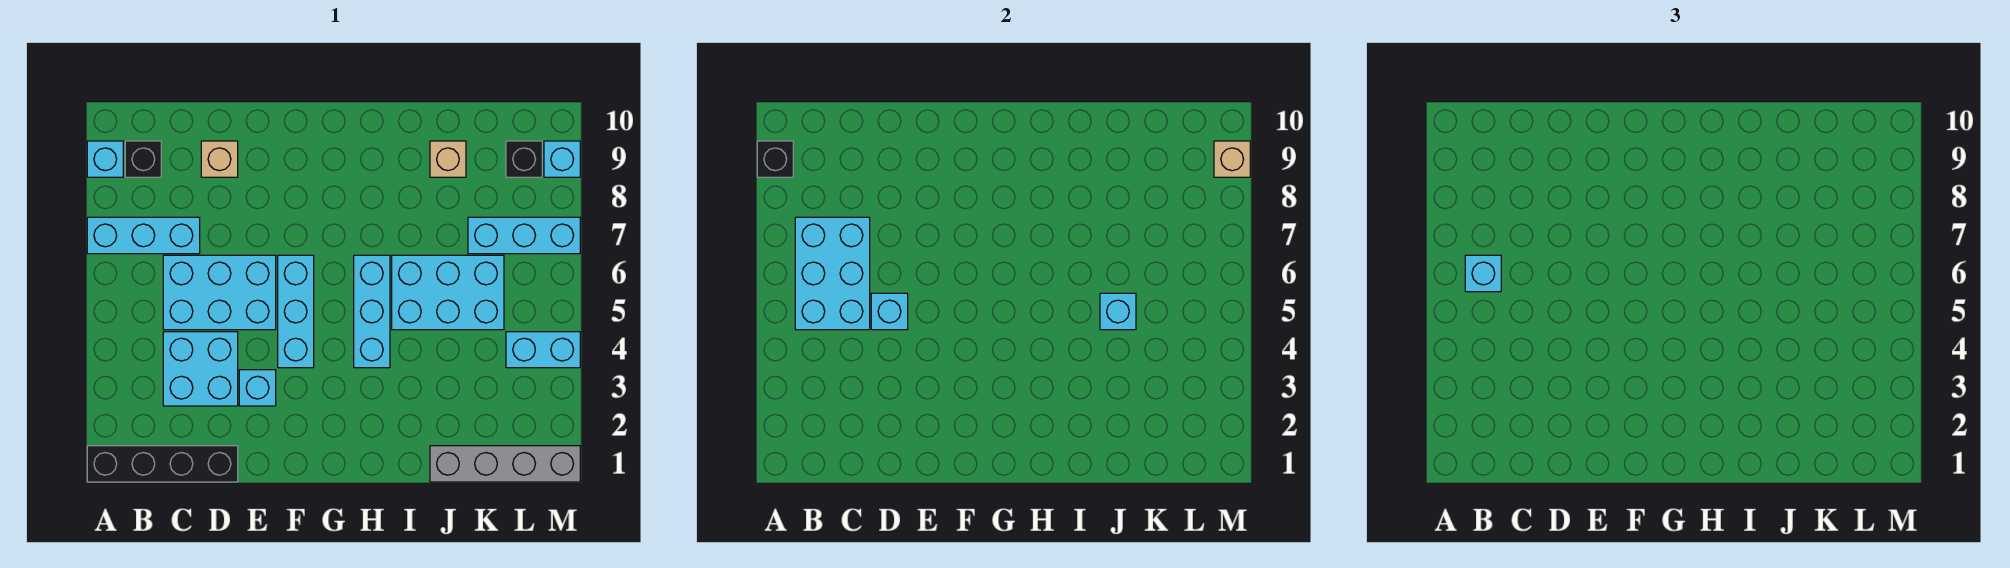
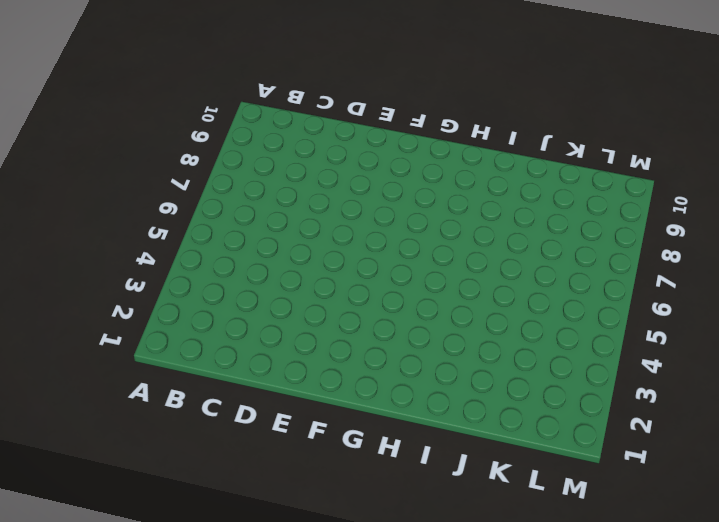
none -> black brick A1:D1 level 1
none -> cyan brick A7:C7 level 1
none -> cyan brick A9 level 1

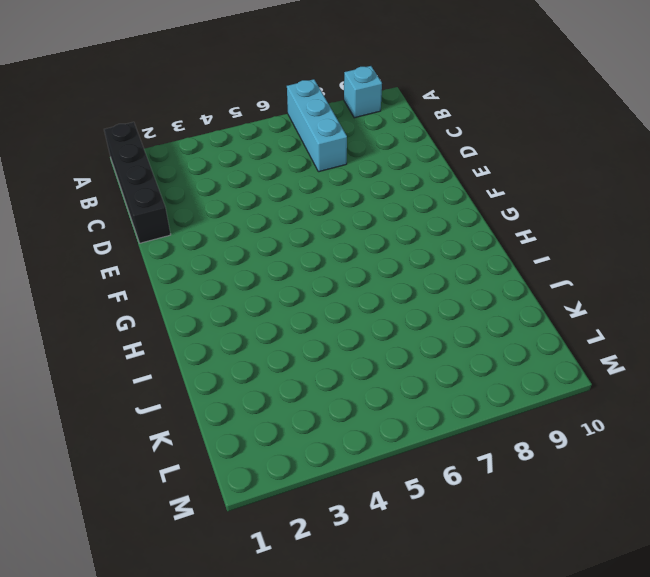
none -> black brick B9 level 1
none -> cyan brick C3:D4 level 1
none -> cyan brick C5:E6 level 1

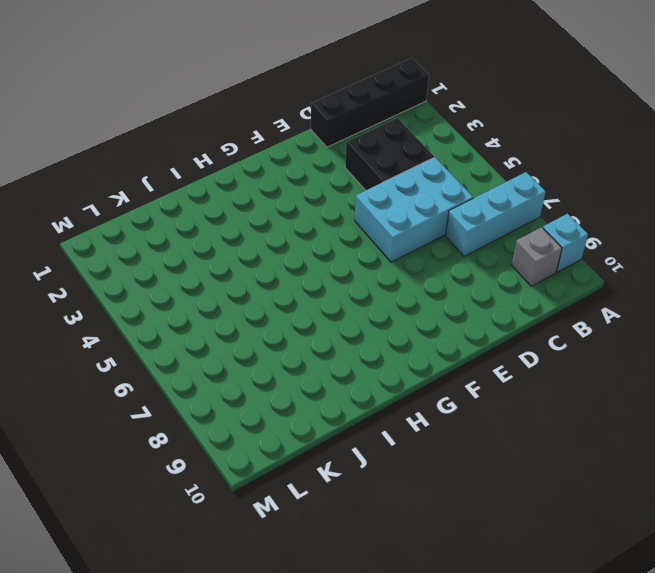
grey brick B9 level 1 -> black brick B9 level 1
black brick C3:D4 level 1 -> cyan brick C3:D4 level 1
none -> tan brick D9 level 1
none -> cyan brick E3 level 1
none -> cyan brick F4:F6 level 1

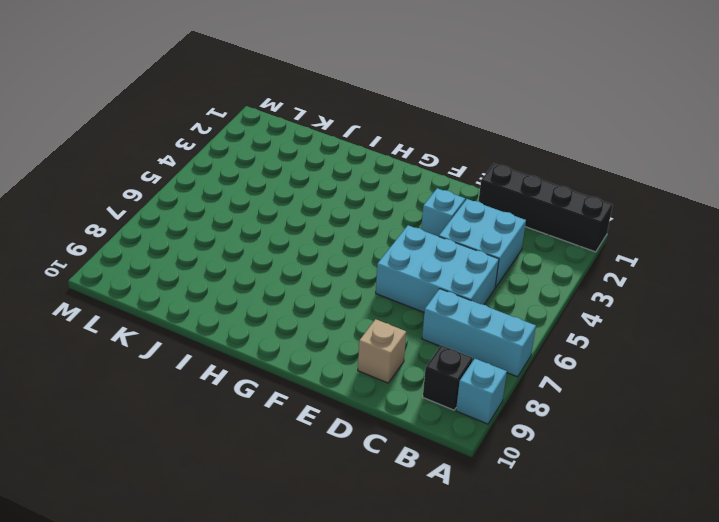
none -> cyan brick F4:F6 level 1
none -> cyan brick H4:H6 level 1
none -> cyan brick I5:K6 level 1

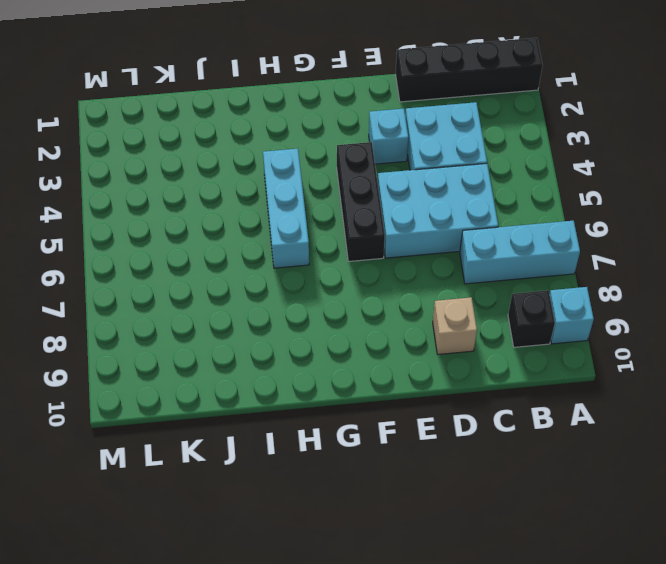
black brick F4:F6 level 1 -> cyan brick F4:F6 level 1
none -> cyan brick I5:K6 level 1
none -> grey brick J1:M1 level 1
none -> tan brick J9 level 1

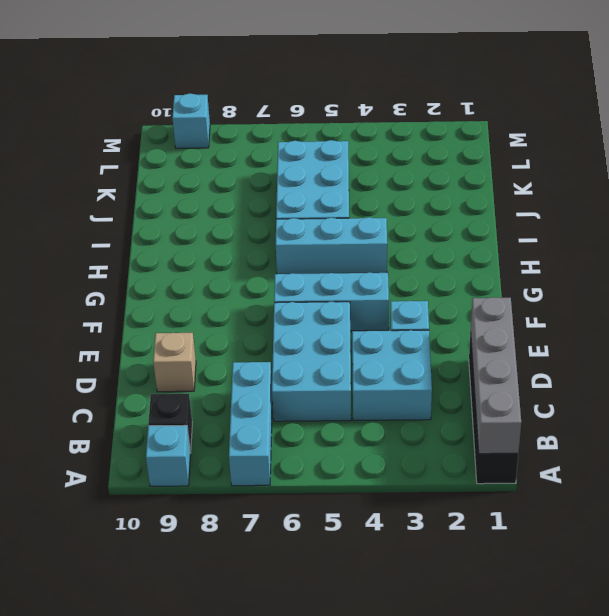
grey brick A1:D1 level 2 -> grey brick J1:M1 level 1
none -> tan brick J9 level 1
none -> cyan brick K7:M7 level 1
none -> cyan brick L4:M4 level 1

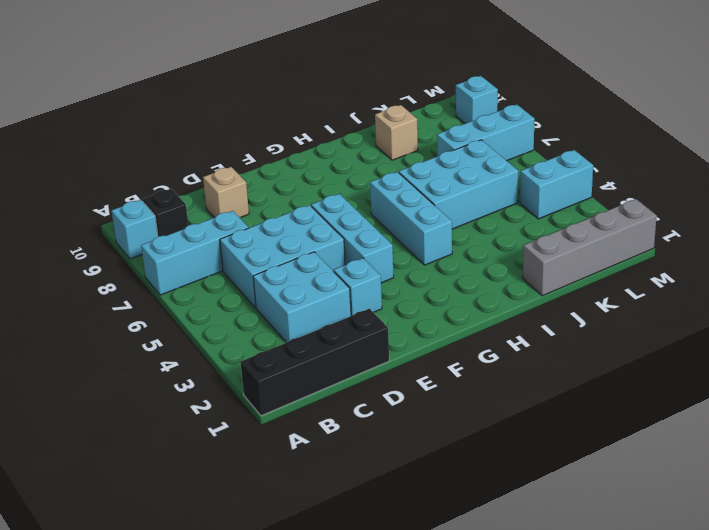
none -> black brick L9 level 1
none -> black brick A9 level 2
none -> cyan brick B5:C7 level 2

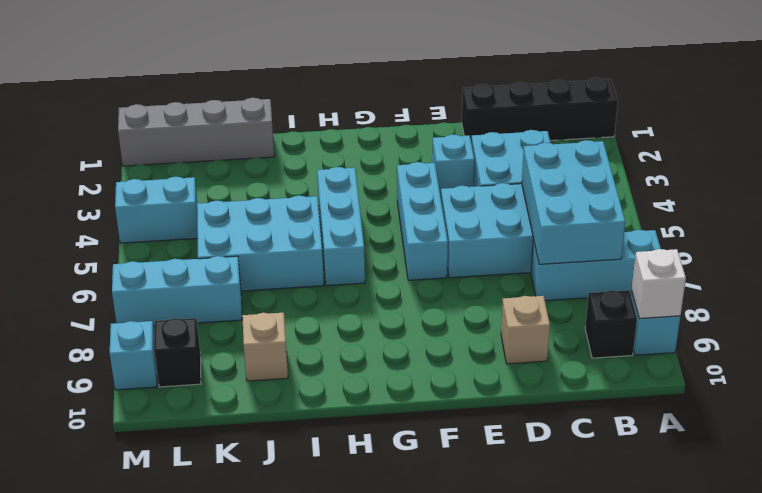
white brick A9 level 2 -> black brick A9 level 2
none -> cyan brick D5 level 2
none -> cyan brick J5 level 2
none -> tan brick M9 level 2

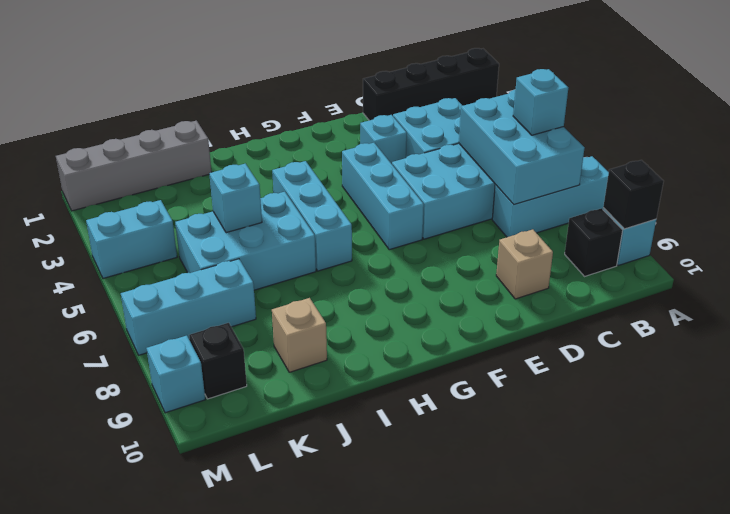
none -> cyan brick D5 level 2
none -> tan brick M9 level 2

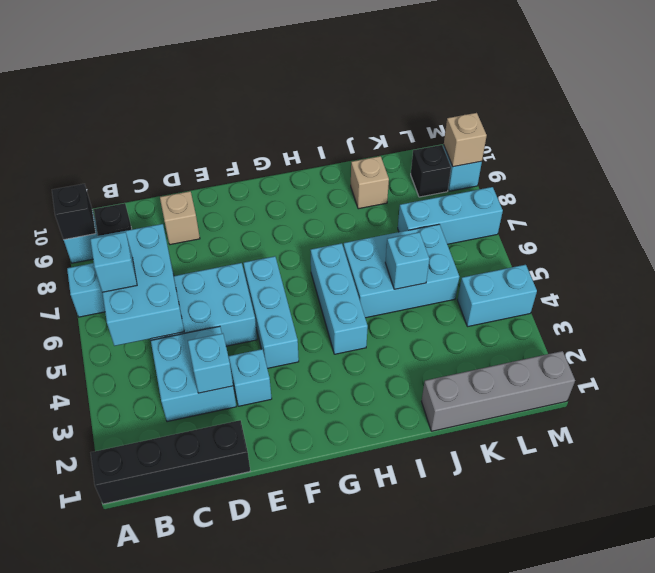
cyan brick D3 level 2 -> cyan brick D5 level 2

